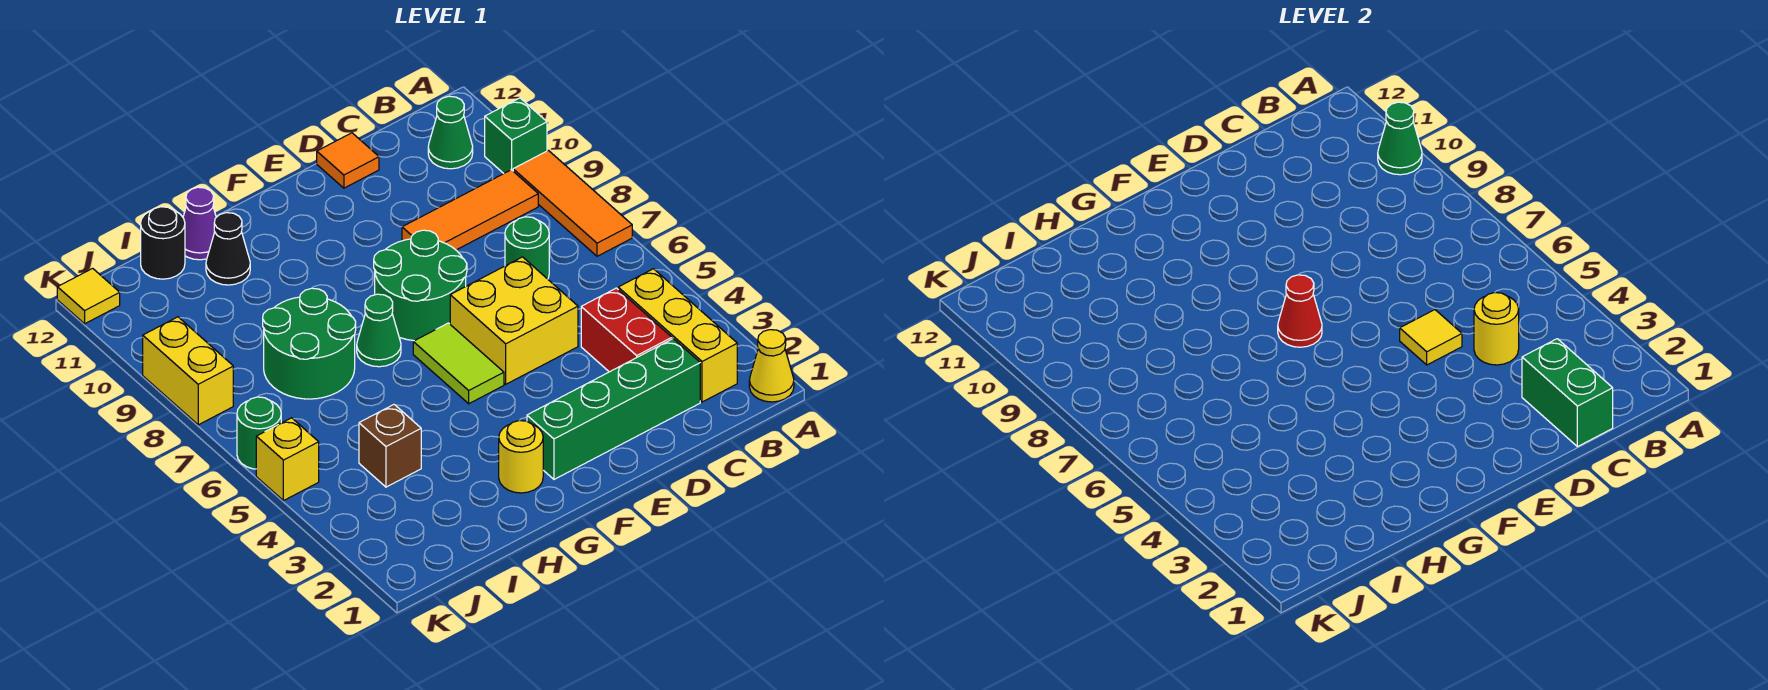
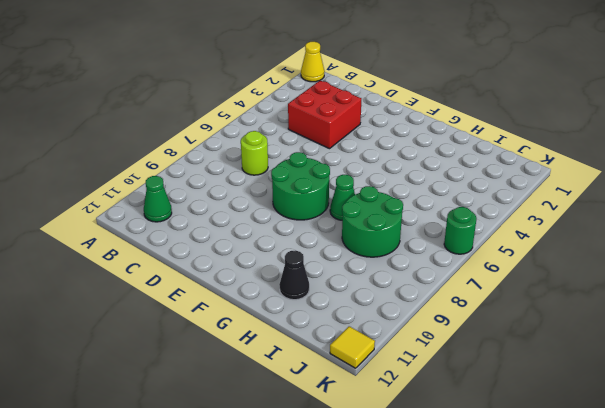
red brick C3:D4 level 1 -> red brick C3:C4 level 1
lime round brick C7 level 1 -> green round brick C7 level 1
none -> orange tile A7:A9 level 1
none -> green brick A10 level 1
none -> yellow brick B2:B4 level 1

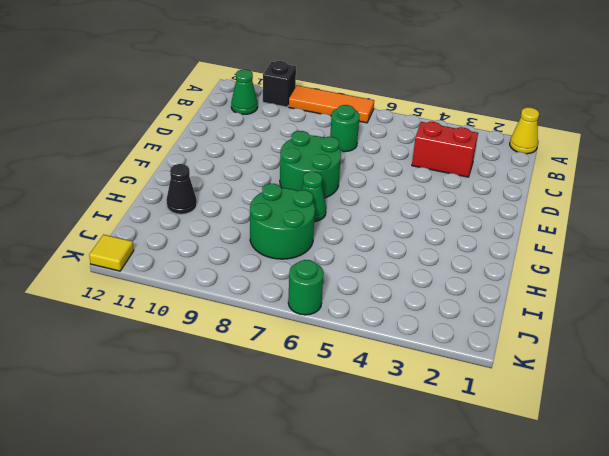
black brick A10 level 1 -> green brick A10 level 1
none -> yellow brick B2:B4 level 1
none -> orange tile B9:D9 level 1
none -> green brick C2:F2 level 1

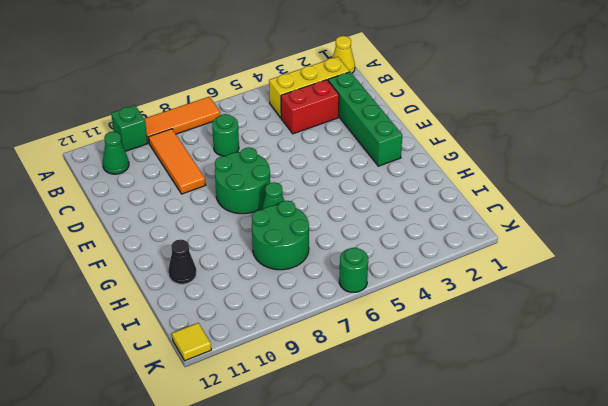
none -> yellow brick D5:E6 level 1
none -> orange tile D12 level 1
none -> lime tile F5:F6 level 1

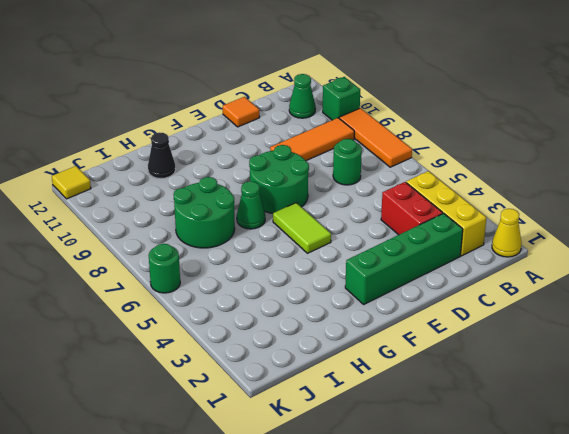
none -> yellow brick D5:E6 level 1
none -> yellow round brick G2 level 1
none -> purple cone H12 level 1

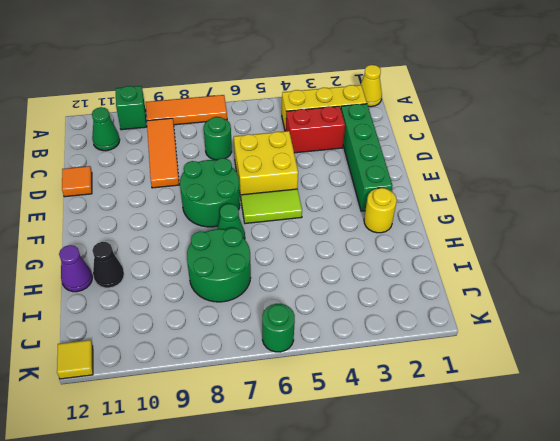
none -> brown brick I4 level 1
none -> black round brick I12 level 1
none -> yellow brick K5 level 1

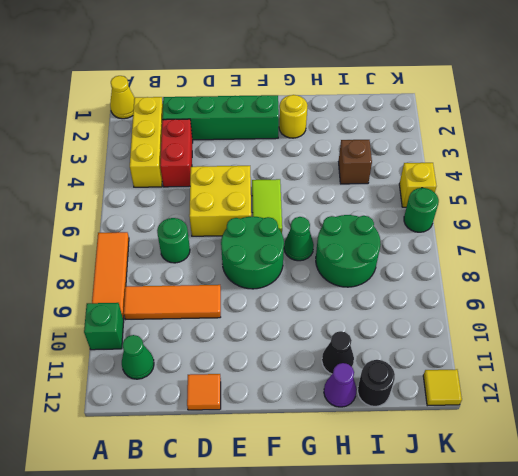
none -> yellow brick K8:K9 level 1
none -> green cone A10 level 2
none -> green brick C1:C2 level 2

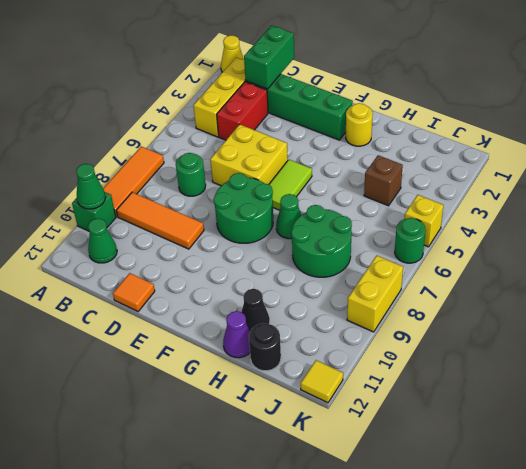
none -> yellow round brick C4 level 2
none -> yellow tile D5 level 2
none -> red cone F7 level 2

